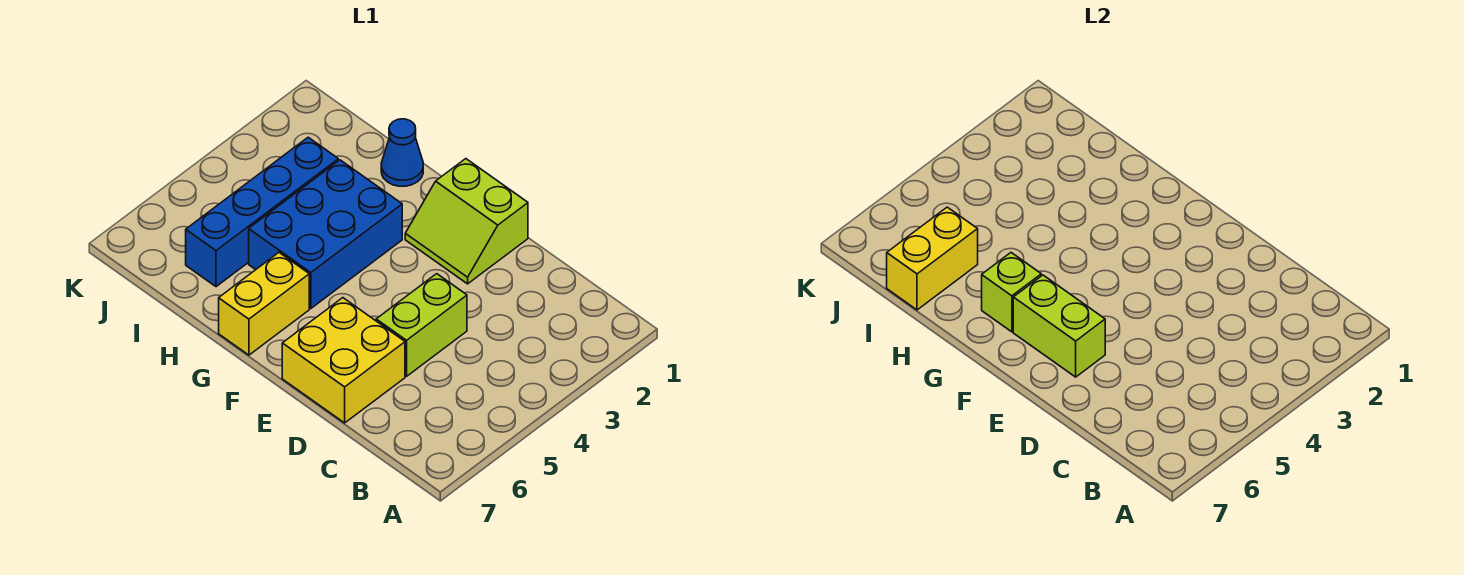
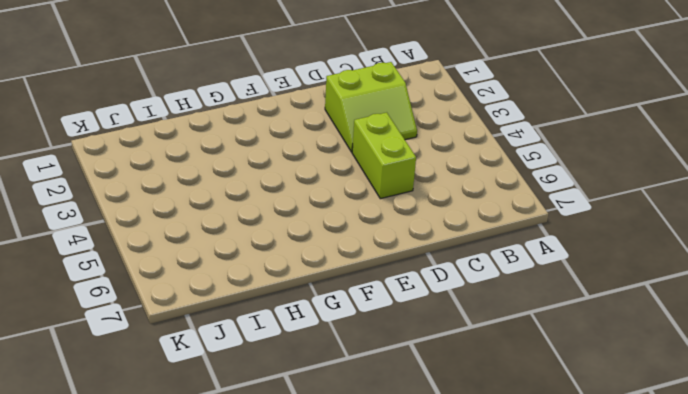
lime slope C2:D3 level 1 top 2 -> lime slope E1:F2 level 1 top 1
none -> yellow brick D6:E7 level 1
none -> blue brick G3:H5 level 1

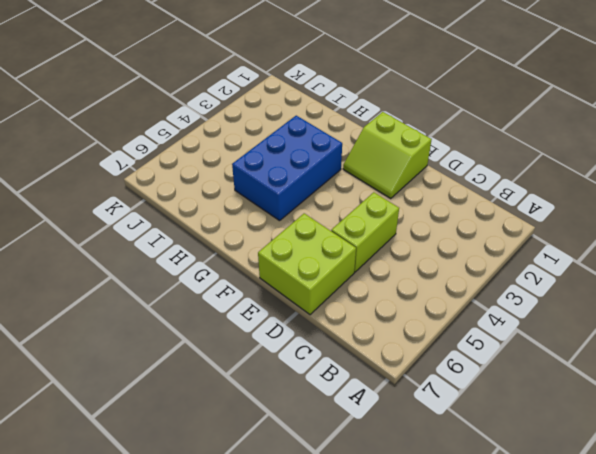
lime brick D6:E7 level 1 -> yellow brick D6:E7 level 1
none -> yellow brick G6:G7 level 1
none -> blue cone H1 level 1

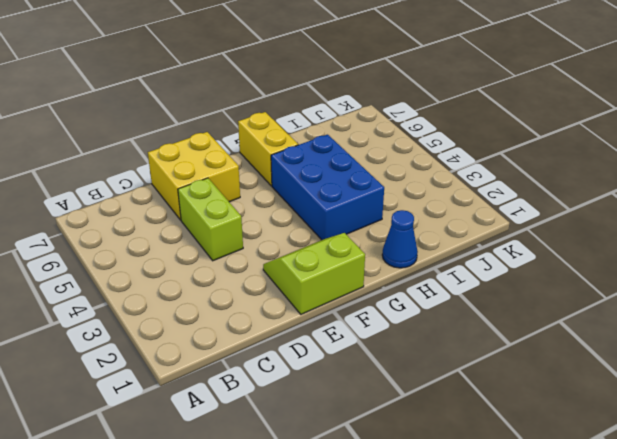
none -> blue brick I3:I6 level 1
none -> lime brick E6:F6 level 2

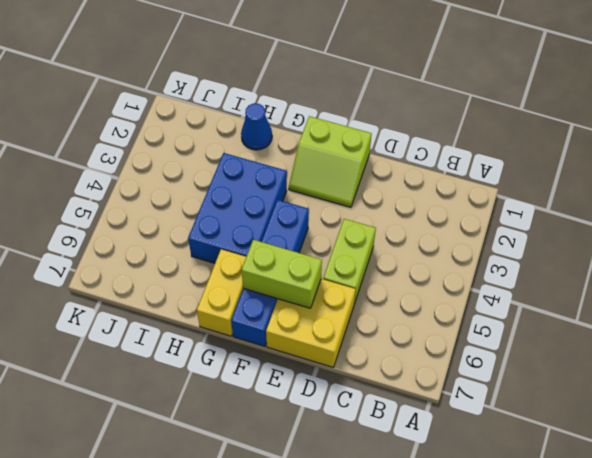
blue brick F4:F7 level 1 -> blue brick I3:I6 level 1
none -> lime brick G6 level 2
none -> yellow brick I6:I7 level 2

